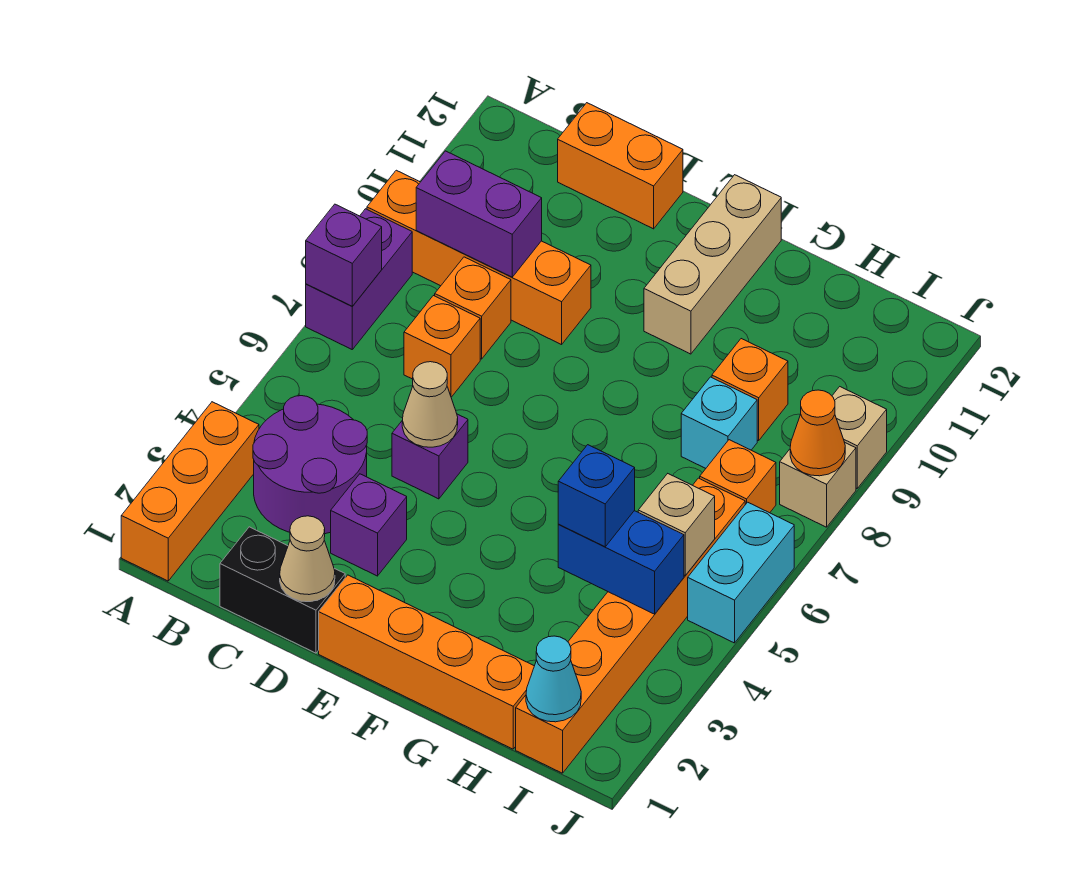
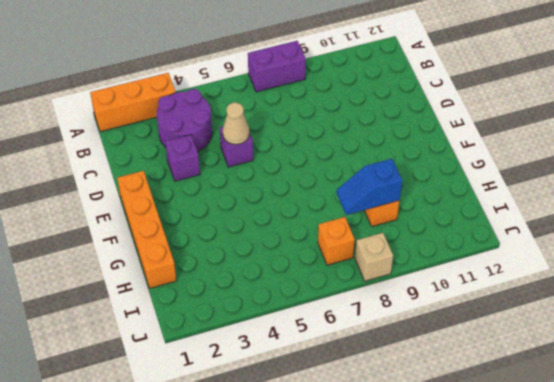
blue slope H8:H9 level 2 top 9 -> none
none -> orange brick A9:D9 level 1
none -> black brick C1:D1 level 1
none -> orange brick C7 level 1

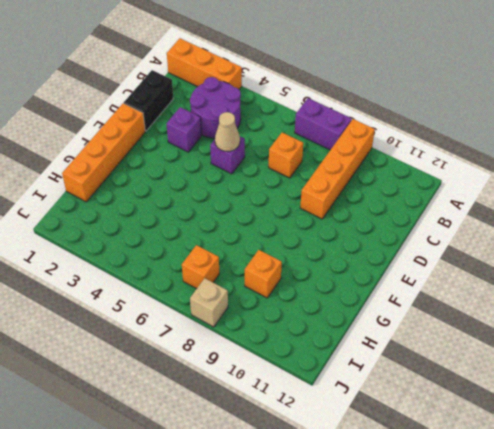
none -> orange brick C8 level 1
none -> orange brick C12:D12 level 1
none -> tan brick F10:F12 level 1

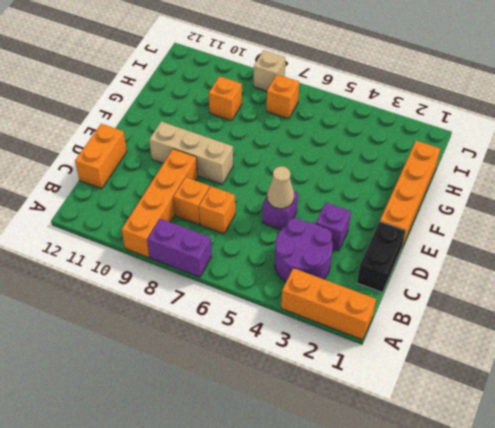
tan brick E8:E10 level 1 -> tan brick F10:F12 level 1
none -> cyan brick H8 level 1
none -> orange brick I1:I6 level 1
none -> cyan brick J5:J6 level 1

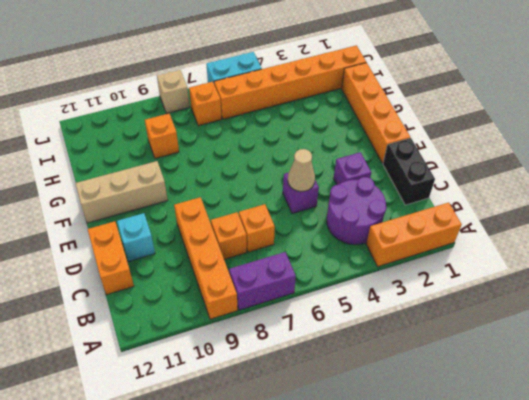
cyan brick D11 level 1 -> cyan brick H8 level 1
none -> tan brick J9 level 1
none -> purple brick A7 level 2
none -> purple brick B9:C9 level 2

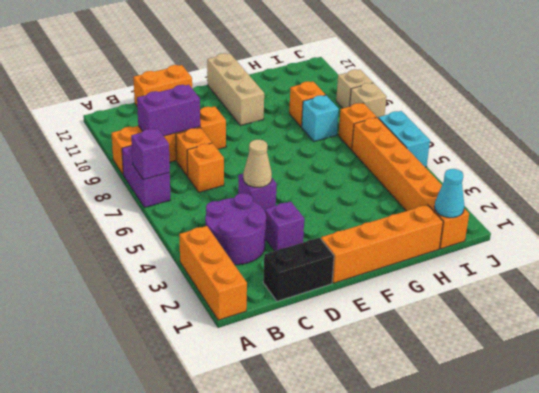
none -> tan cone D1 level 2
none -> blue brick H4:I4 level 2
none -> tan brick I5 level 2

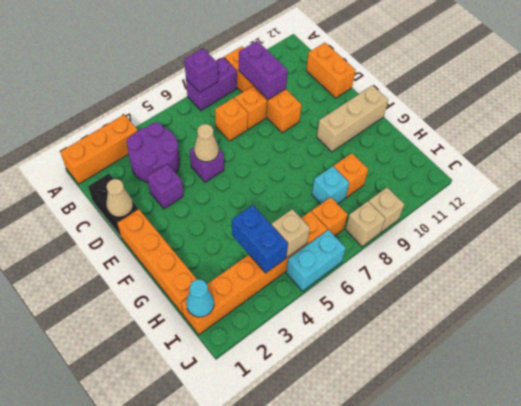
none -> orange cone J8 level 2
none -> blue brick H4 level 3

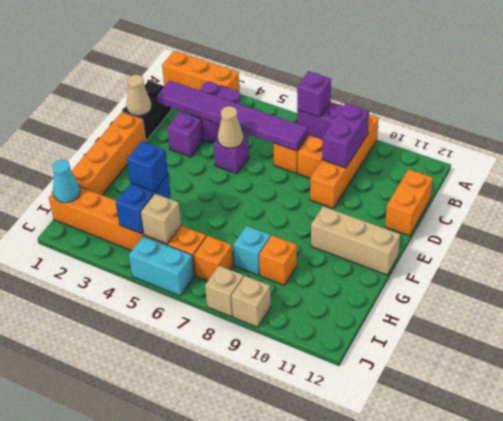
purple tile C2:C7 level 2 -> none
none -> orange cone J8 level 2

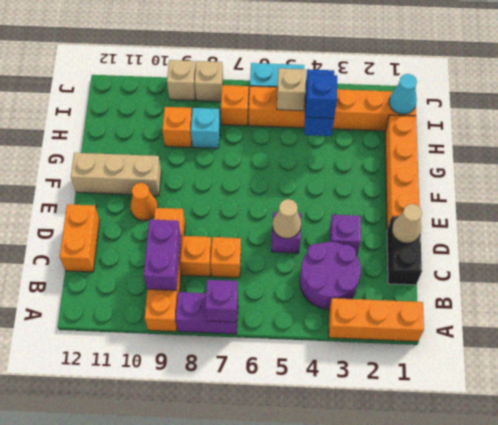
orange cone E10 level 1 -> orange cone J8 level 2

